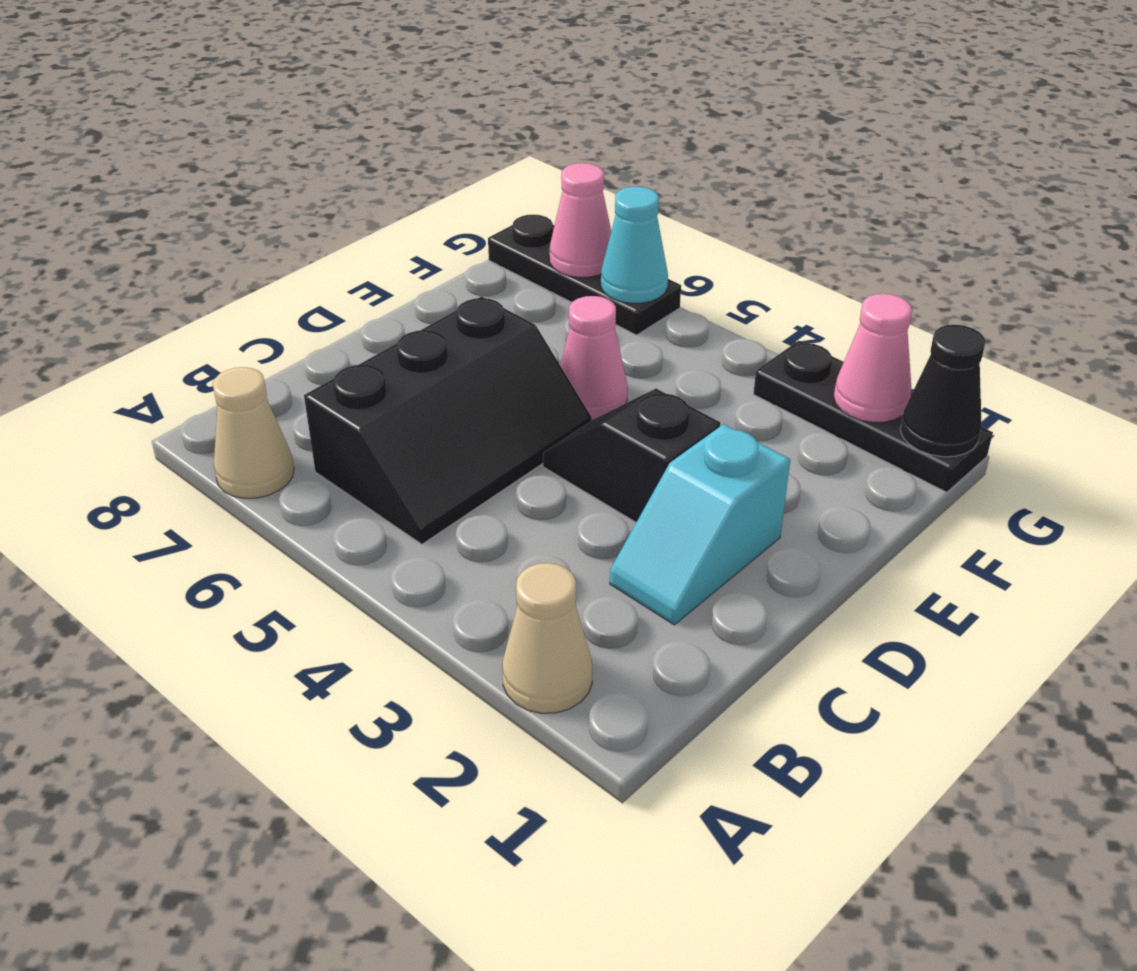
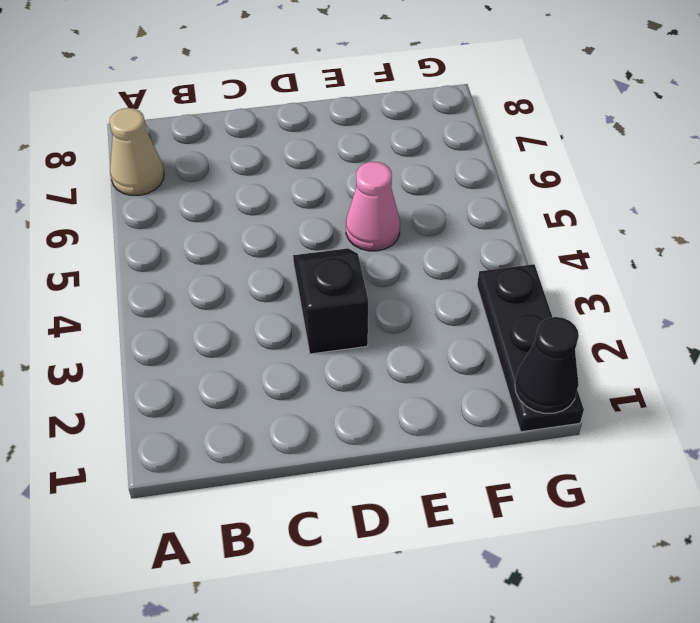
none -> tan cone A2 level 1
none -> black slope B5:D6 level 1 top 6
none -> cyan slope C2:D2 level 1 top D

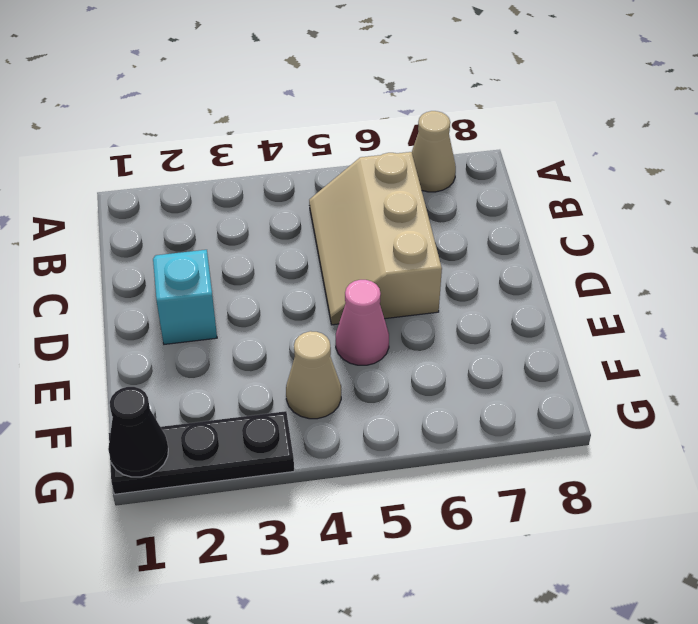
tan slope B5:D6 level 1 top 6 -> black slope B5:D6 level 1 top 6
tan cone F4 level 1 -> tan cone A2 level 1
none -> black slope D3:D4 level 1 top 3
none -> black plate G6:G8 level 1
none -> pink cone G2 level 2

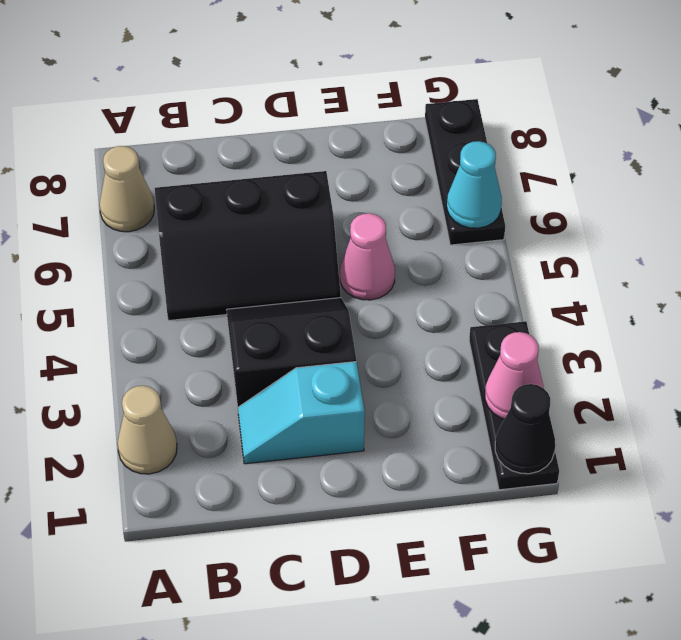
black slope C3:D4 level 1 top 3 -> black slope D3:D4 level 1 top 3
none -> pink cone G7 level 2

